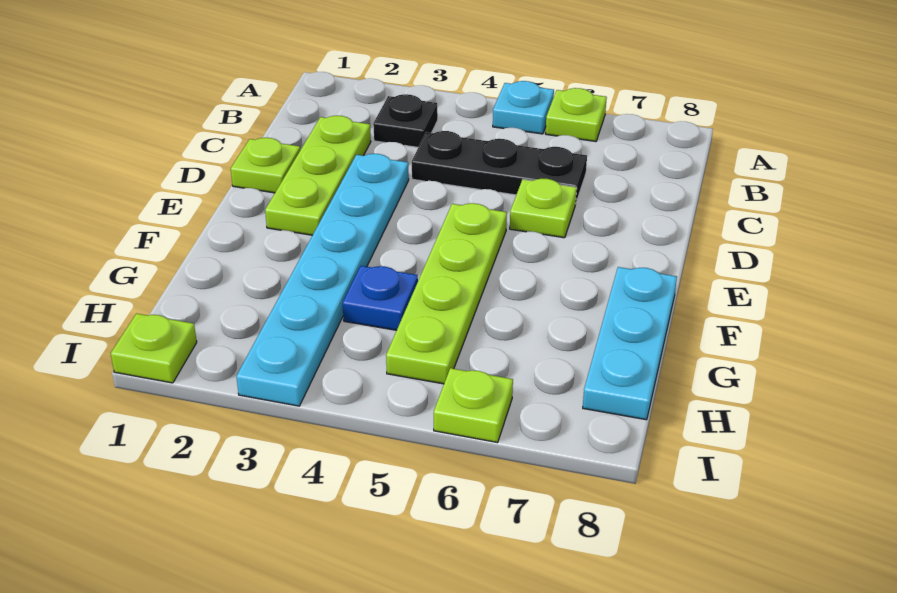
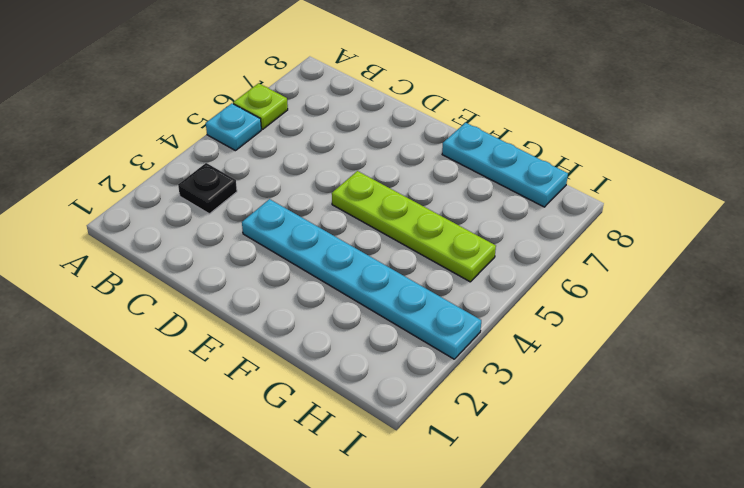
none -> lime plate C2:E2 level 1
none -> black plate C4:C6 level 1
none -> lime plate D1 level 1

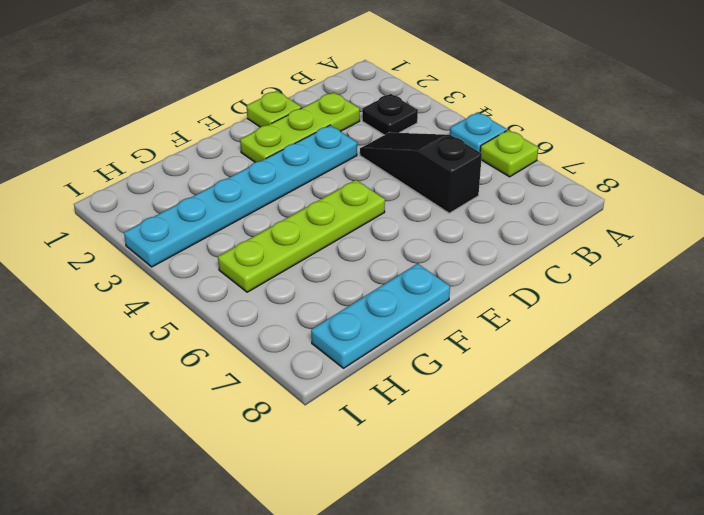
black slope C4:C6 level 1 top 6 -> black plate C4:C6 level 1
none -> lime plate D6 level 1
none -> blue plate G4 level 1
none -> lime plate I1 level 1

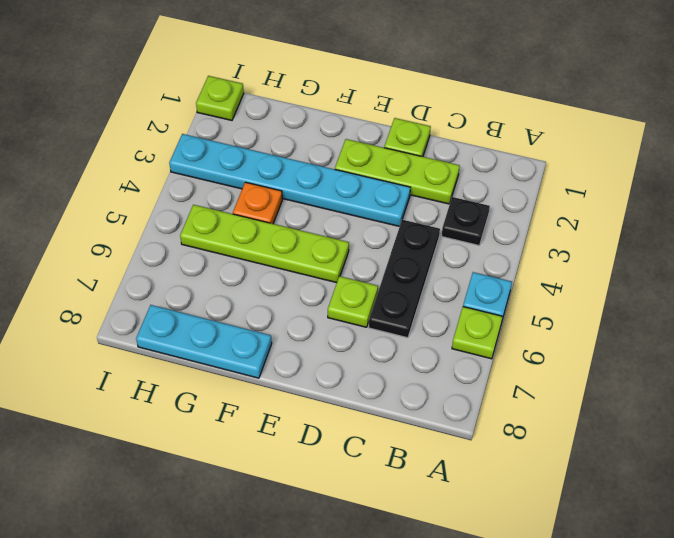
orange plate G4 level 1 -> blue plate G4 level 1
none -> lime plate I6 level 1

